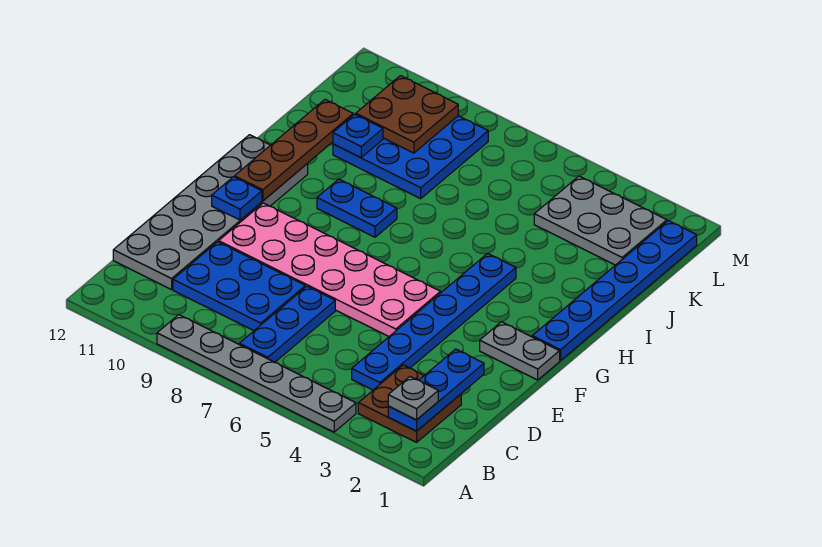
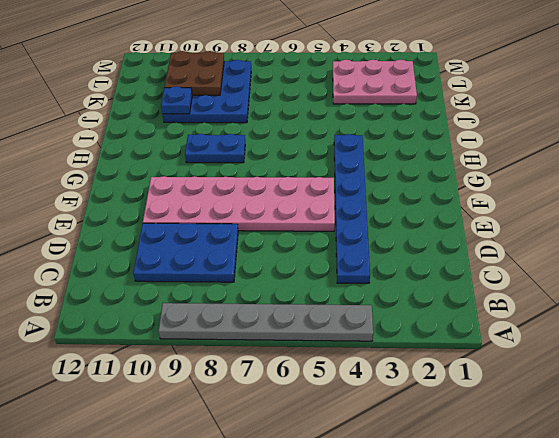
pink plate K2:L4 level 1 -> grey plate K2:L4 level 1
none -> brown plate B2:C3 level 1
none -> blue plate B7:D7 level 1
none -> grey plate C11:H12 level 1

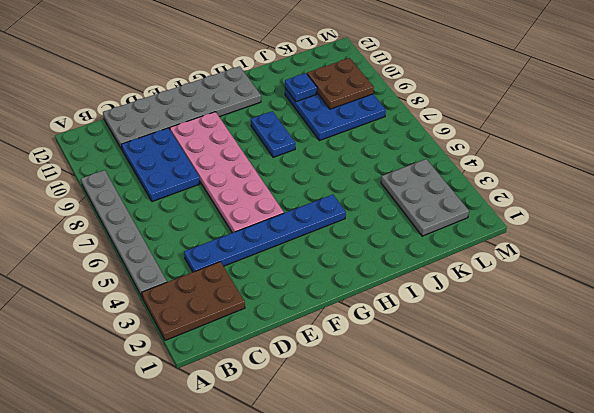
brown plate A2:C3 level 1 -> brown plate B2:C3 level 1
none -> blue plate B7:D7 level 1
none -> grey plate F1:F2 level 1
none -> blue plate G1:L1 level 1

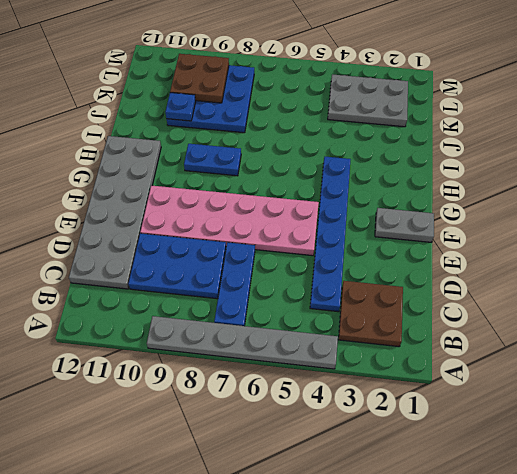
none -> blue plate G1:L1 level 1
none -> blue plate B2:D2 level 2
none -> blue plate F11 level 2

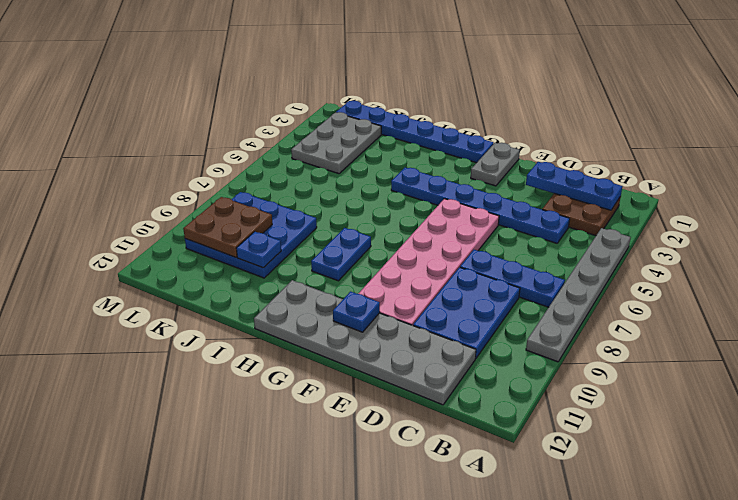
none -> brown plate G11:J11 level 2
none -> grey plate B2 level 3

